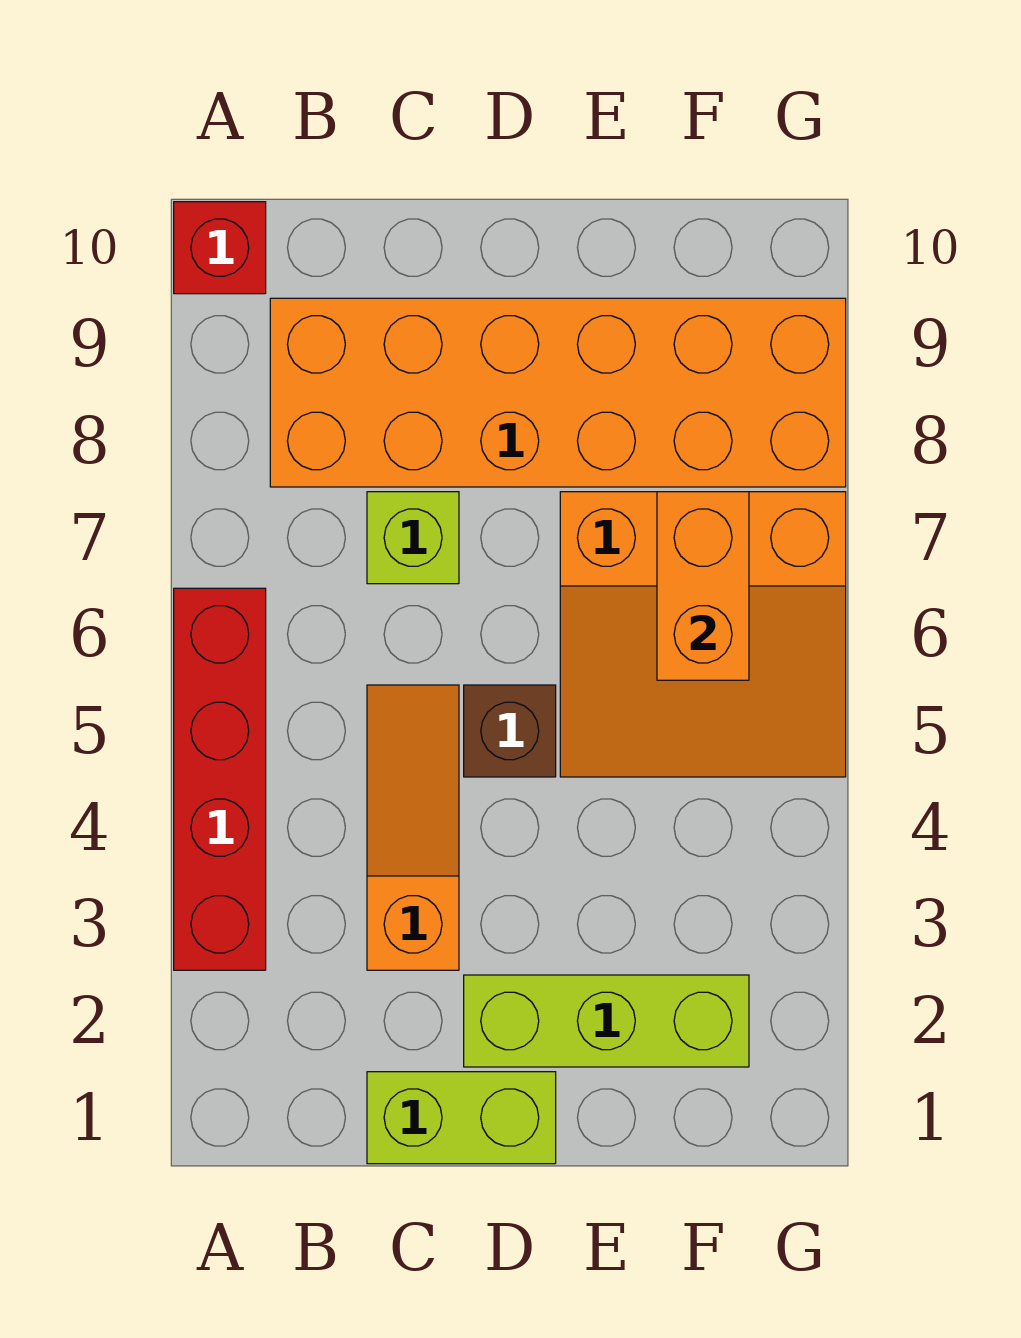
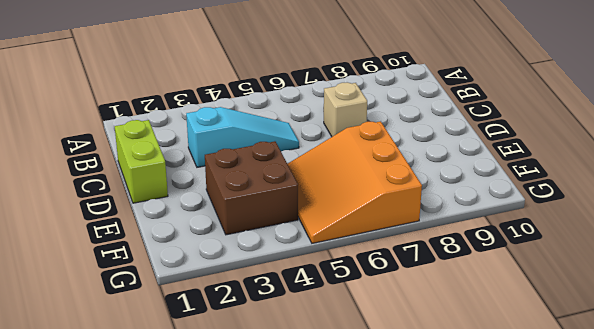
cyan slope C3:C5 level 1 top 3 -> orange slope C3:C5 level 1 top 3
tan brick C7 level 1 -> lime brick C7 level 1
brown brick E3:F4 level 1 -> none
none -> red brick A3:A6 level 1
none -> red brick A10 level 1

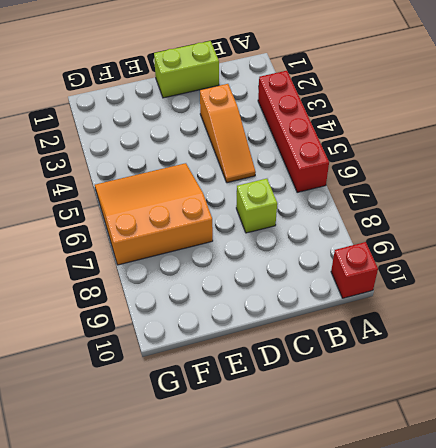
none -> orange brick B8:G9 level 1
none -> lime brick D2:F2 level 1

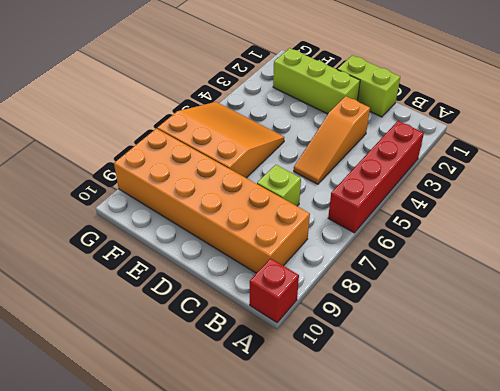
none -> brown brick D5 level 1
none -> orange brick F6:F7 level 2

